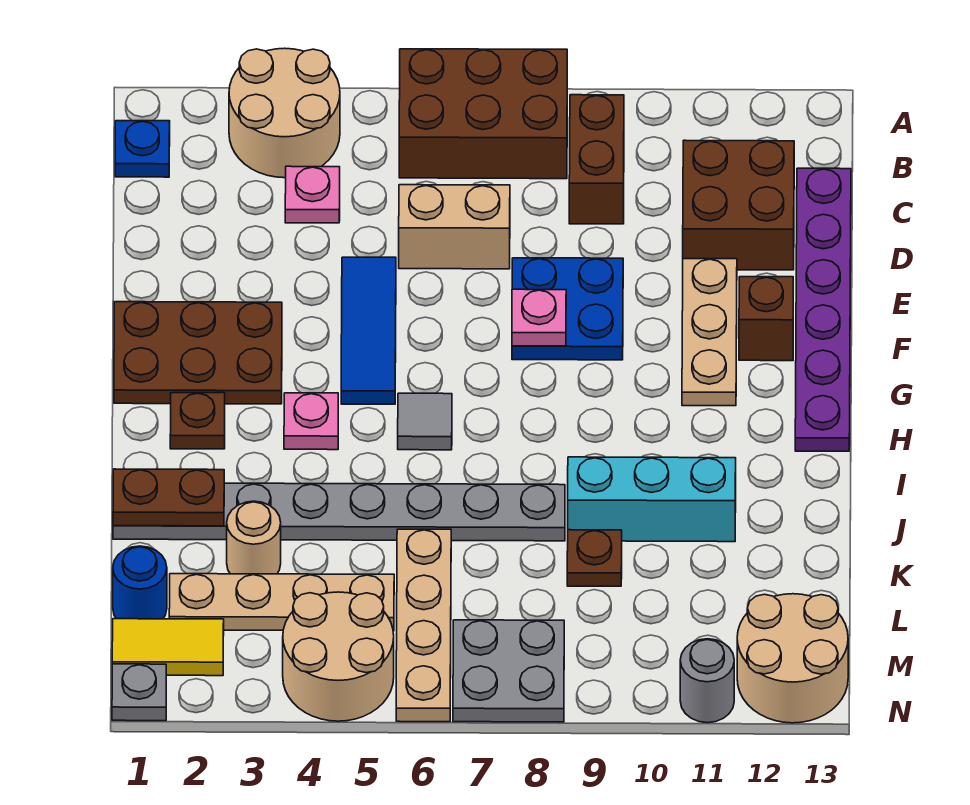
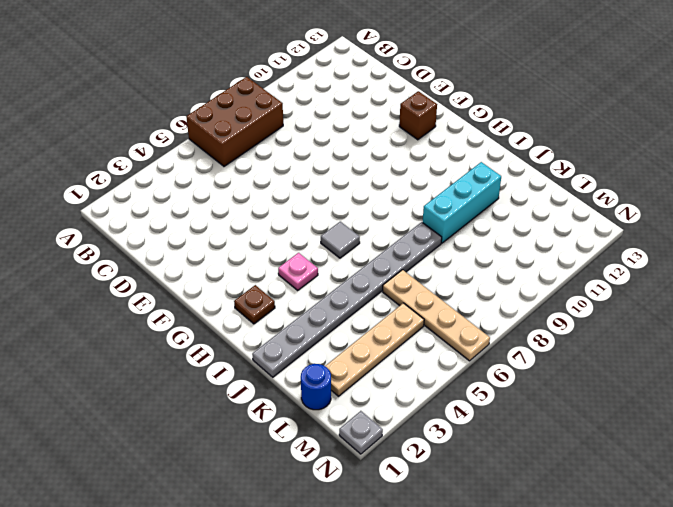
none -> tan round brick A3:B4 level 1
none -> blue plate B1 level 1
none -> brown brick B9:C9 level 1
none -> pink plate C4 level 1

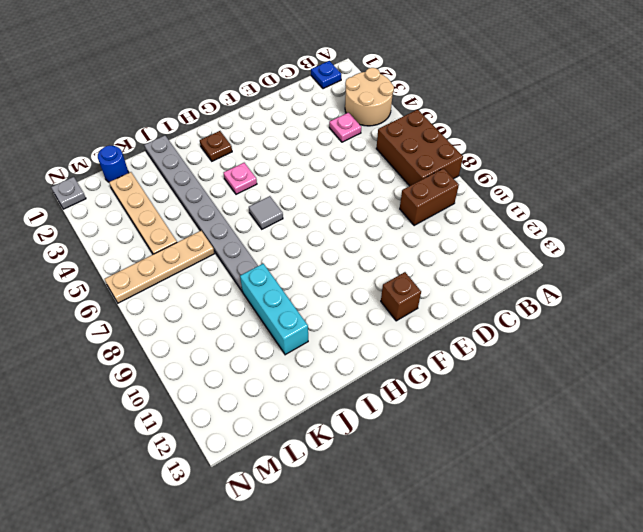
none -> brown brick C11:D12 level 1
none -> purple plate C13:H13 level 1
none -> tan brick D6:D7 level 1
none -> blue tile E5:G5 level 1

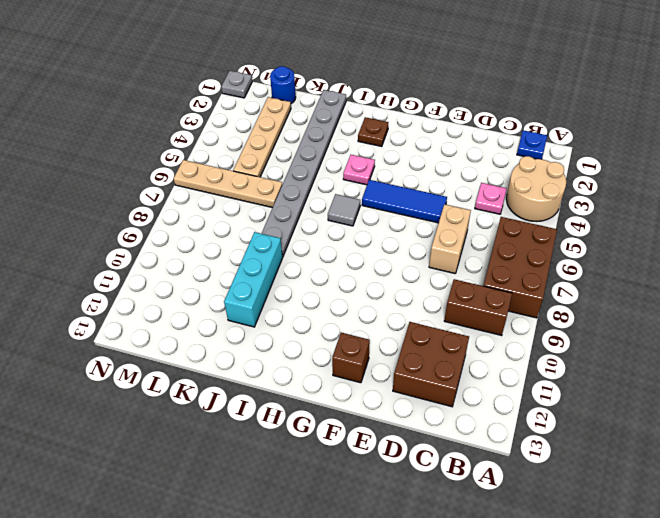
none -> purple plate C13:H13 level 1
none -> blue plate E8:F9 level 1
none -> tan plate E11:G11 level 1
none -> brown plate F1:G3 level 1

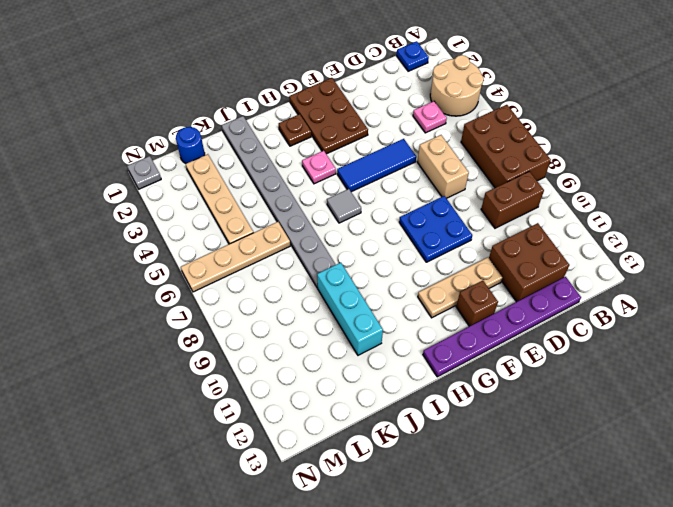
none -> tan round brick K3 level 1
none -> brown plate K9 level 1
none -> yellow tile M1:M2 level 1
none -> tan round brick M4:N5 level 1

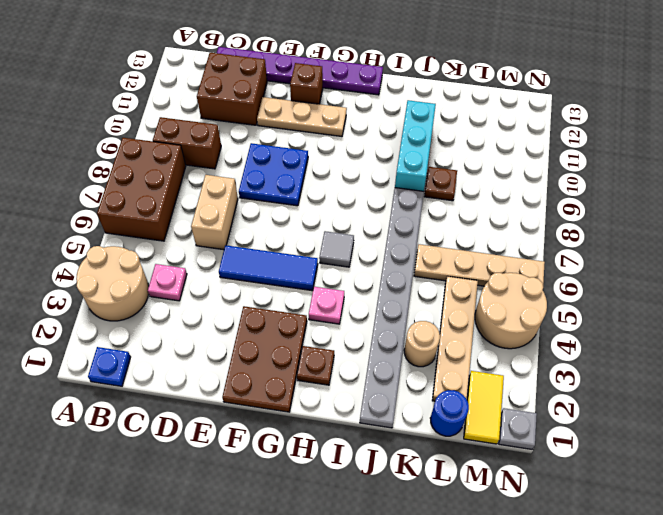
none -> grey plate M7:N8 level 1
none -> tan round brick M12:N13 level 1
none -> grey round brick N11 level 1
none -> pink plate F8 level 2

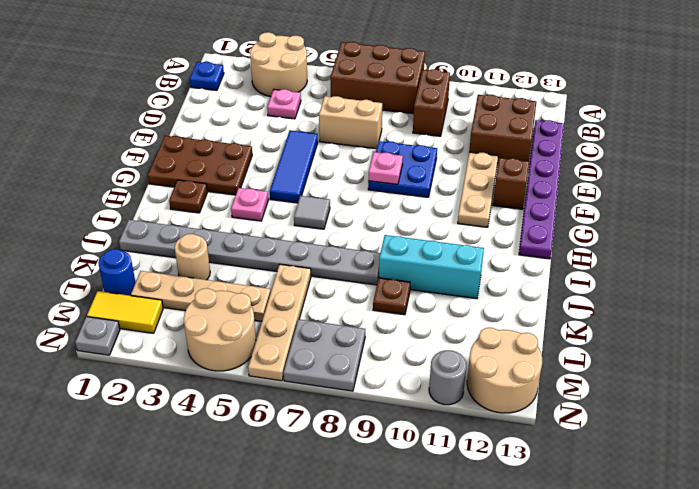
none -> brown plate J1:J2 level 2

